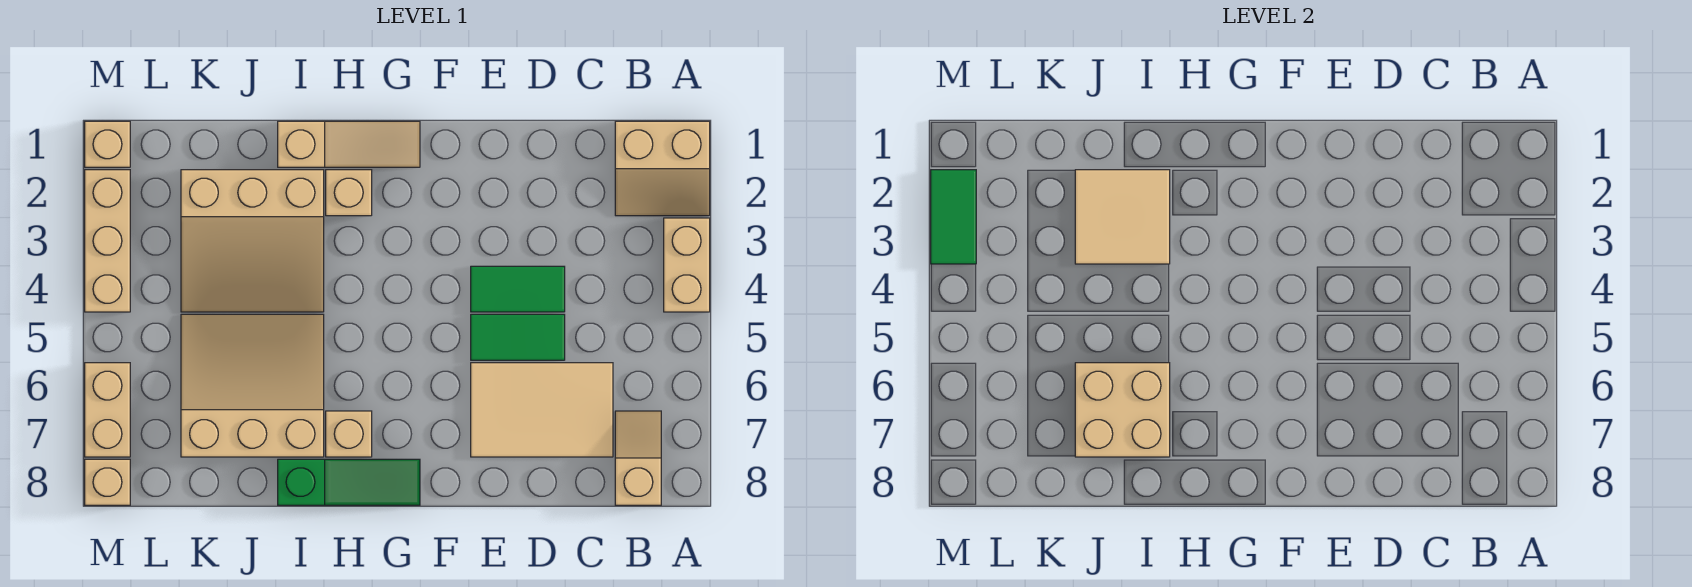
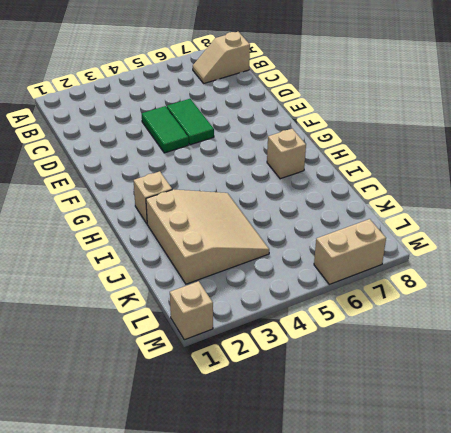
none -> tan slope A1:B2 level 1 top 1
none -> tan brick A3:A4 level 1
none -> tan tile C6:E7 level 1

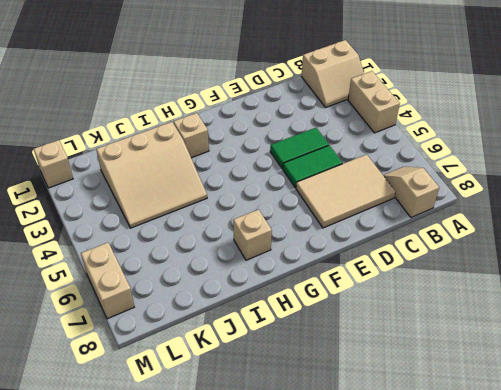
none -> tan slope G1:I1 level 1 top I
none -> green slope G8:I8 level 1 top I
none -> tan slope I5:K7 level 1 top 7

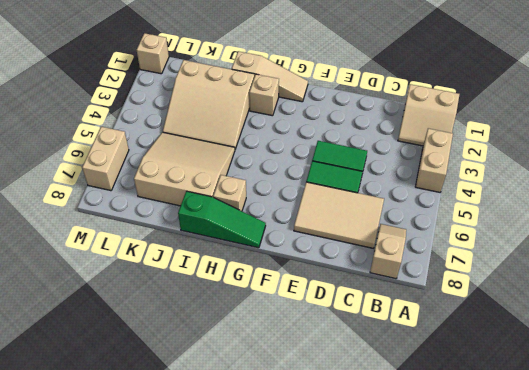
none -> tan brick M2:M4 level 1
none -> tan brick M8 level 1
none -> tan tile I2:J3 level 2

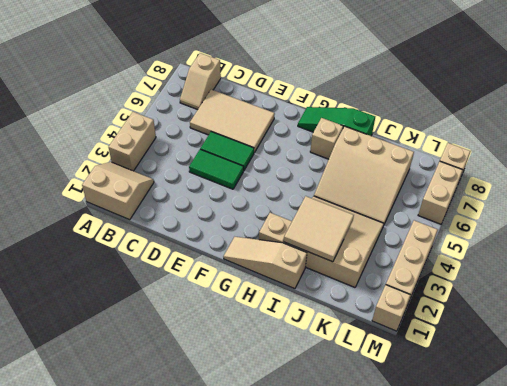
none -> tan brick I6:J7 level 2
none -> green tile M2:M3 level 2

